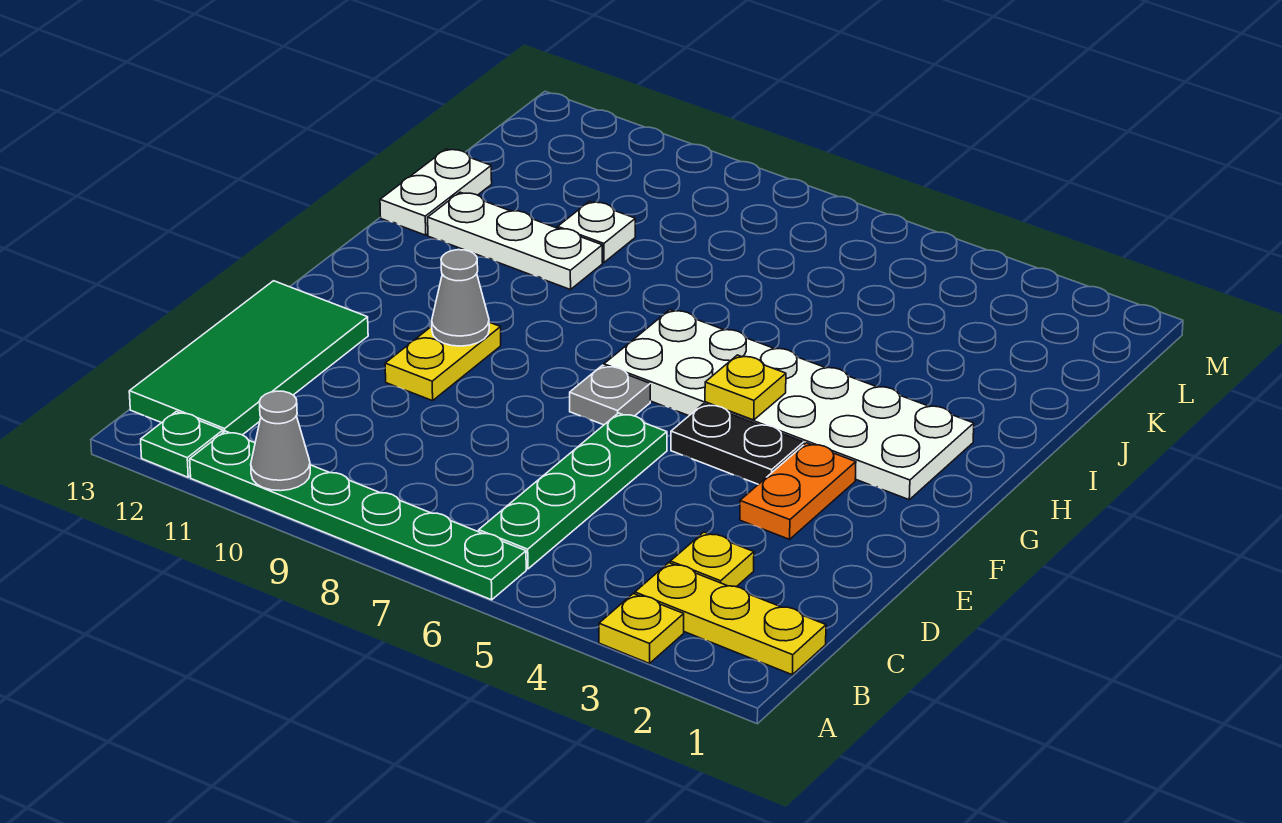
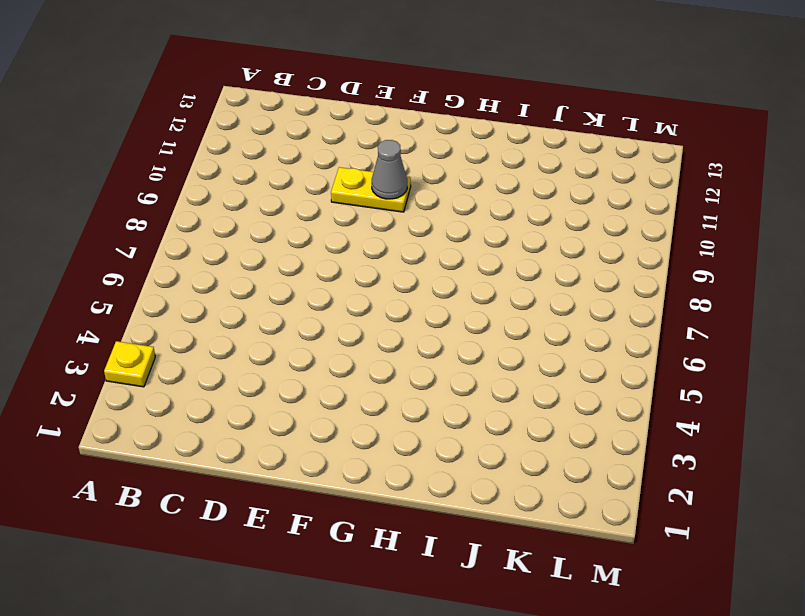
none -> green plate A6:A11 level 1
none -> green plate A12 level 1
none -> yellow plate B1:B3 level 1

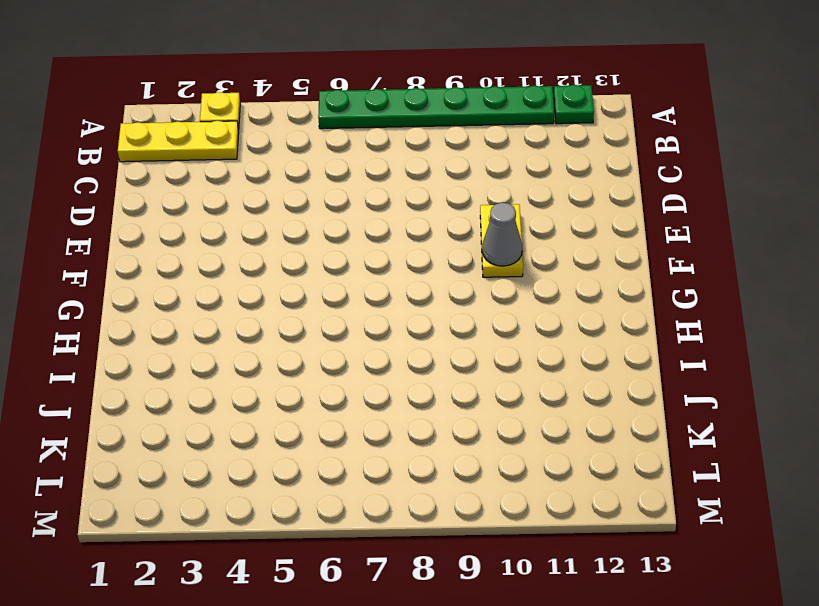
none -> green plate B6:E6 level 1
none -> green tile B12:E13 level 1
none -> yellow plate C3 level 1

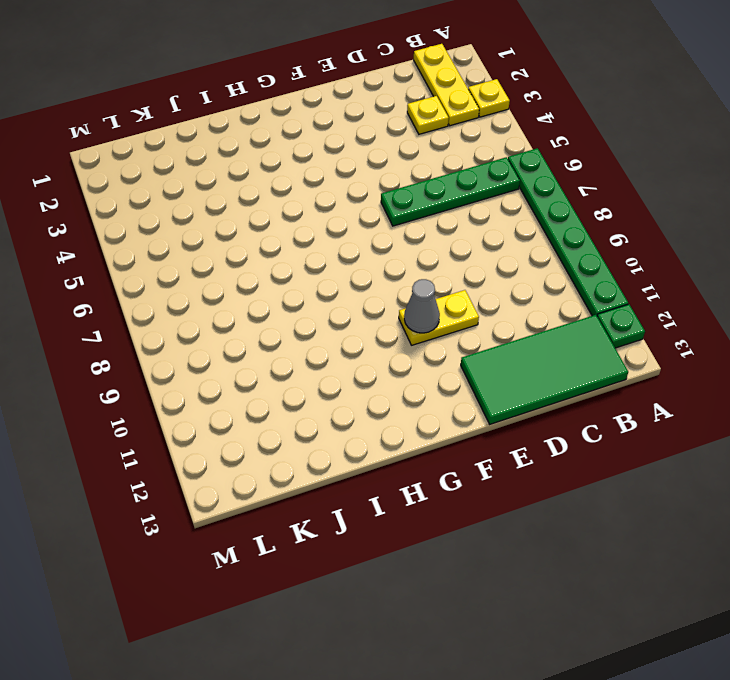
none -> orange plate E3:F3 level 1
none -> black plate F4:F5 level 1
none -> grey plate F7 level 1

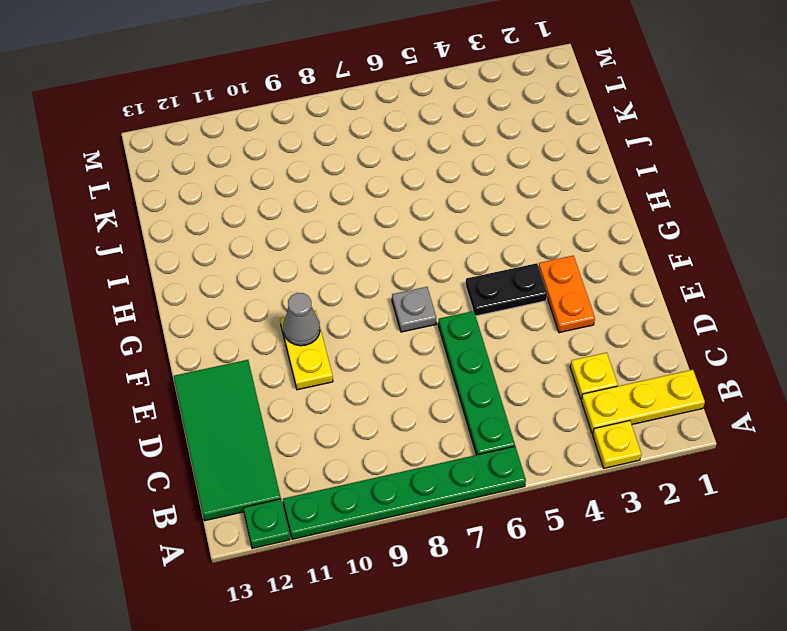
none -> white plate G2:H7 level 1
none -> white plate I10:I12 level 1
none -> white plate I13:J13 level 1

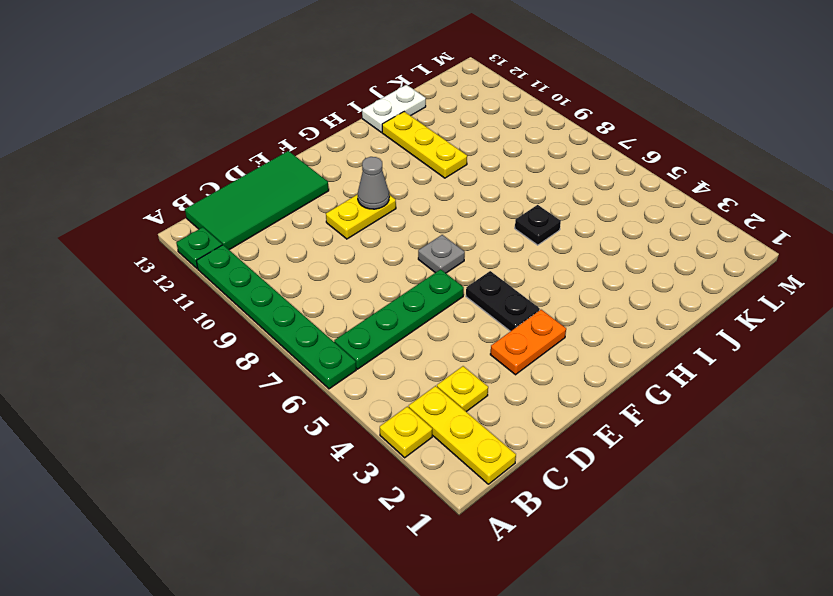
black plate I6 level 1 -> none
yellow plate I10:I12 level 1 -> white plate I10:I12 level 1
none -> white plate G2:H7 level 1
none -> white plate J10 level 1
none -> grey cone A10 level 2

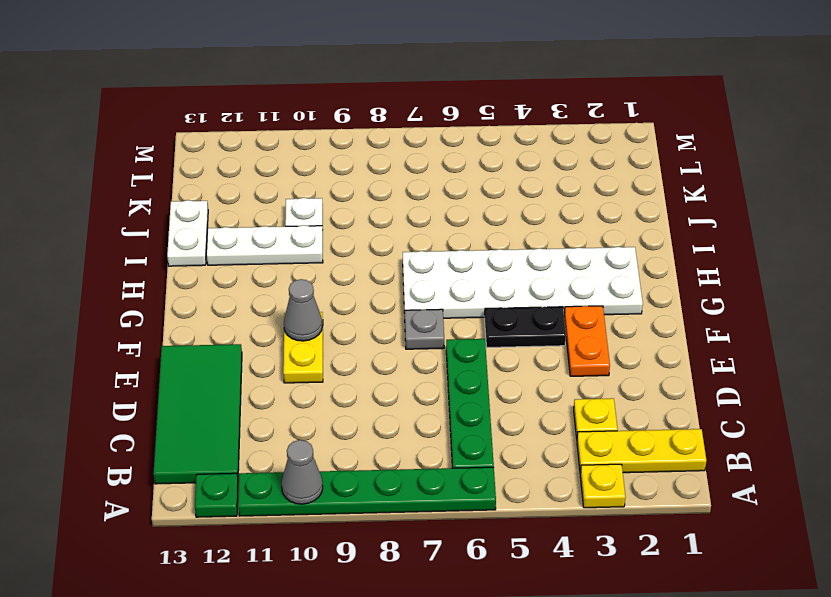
none -> yellow plate G5 level 2

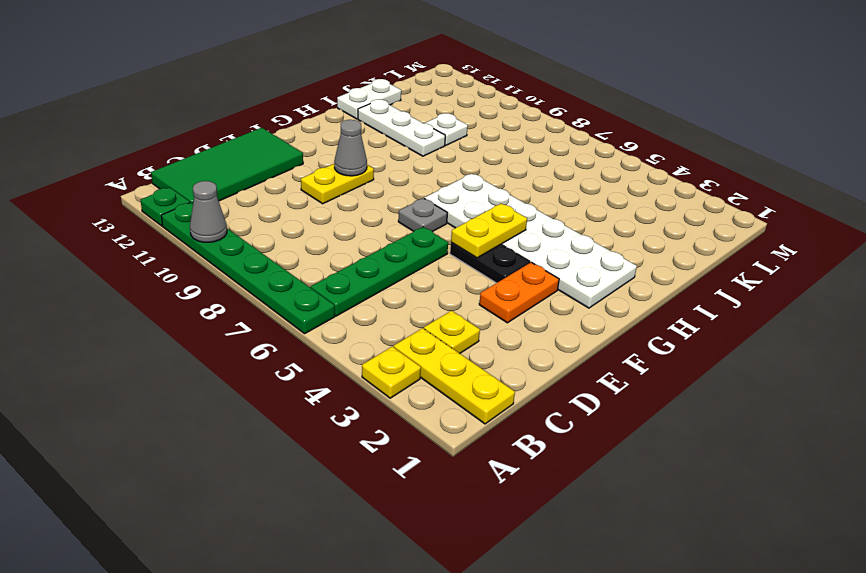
yellow plate F5:G5 level 2 -> yellow plate G5 level 2

